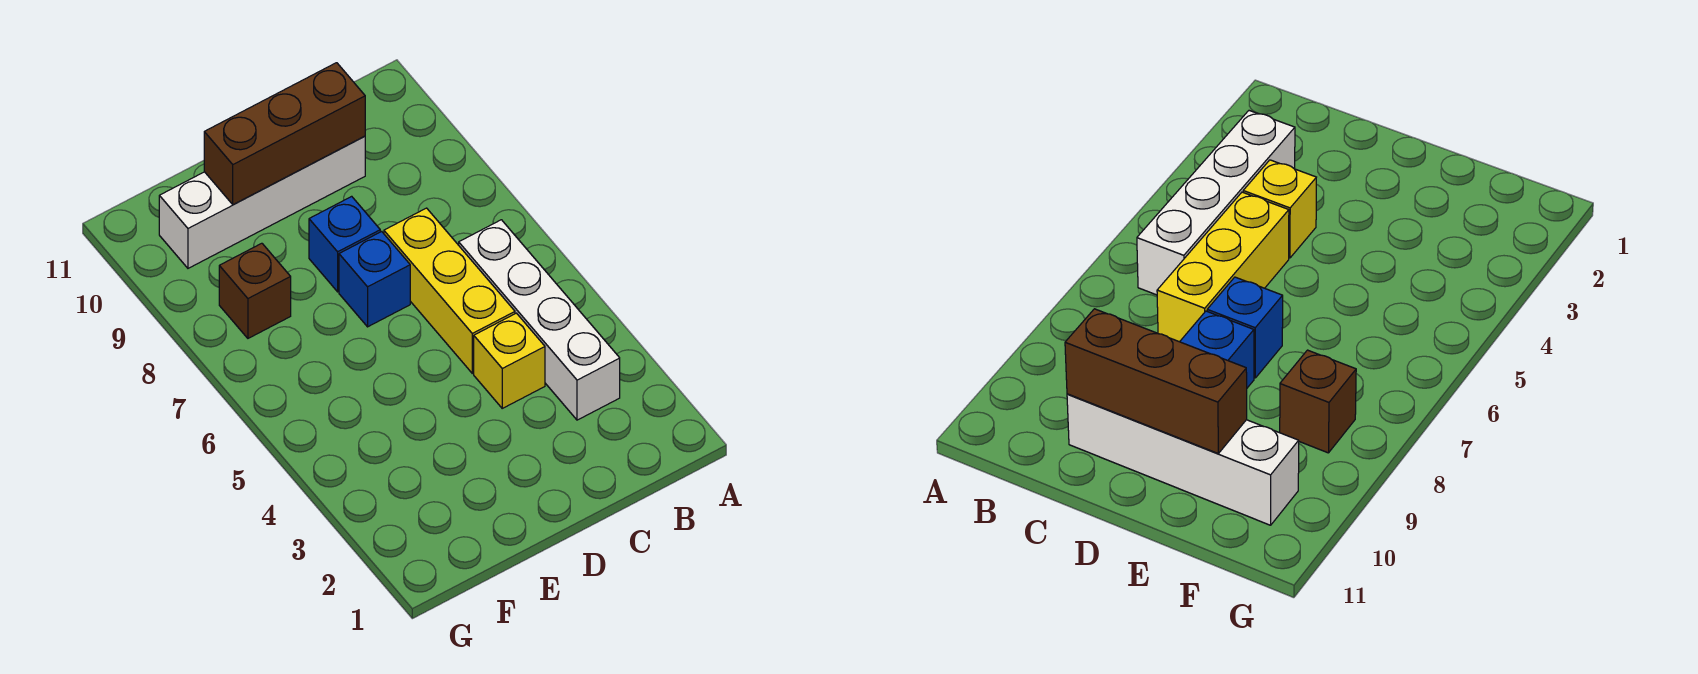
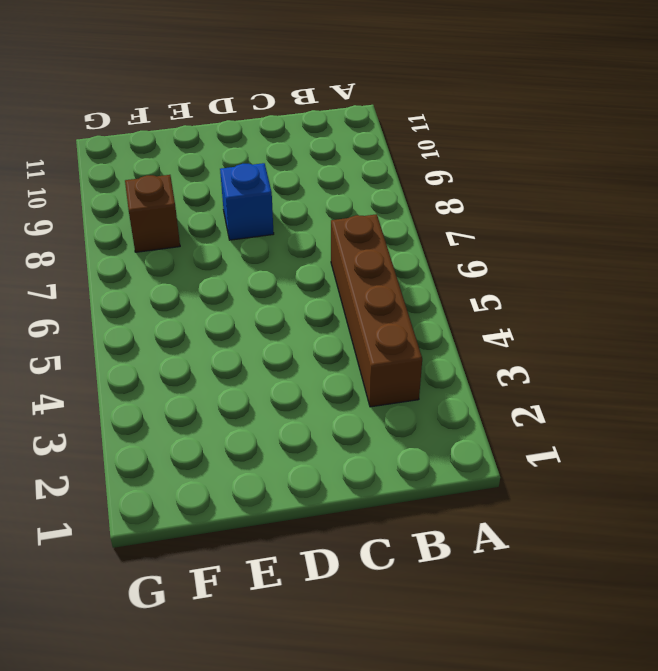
brown brick B3:B6 level 1 -> white brick B3:B6 level 1
none -> yellow brick C4 level 1
none -> yellow brick C5:C7 level 1

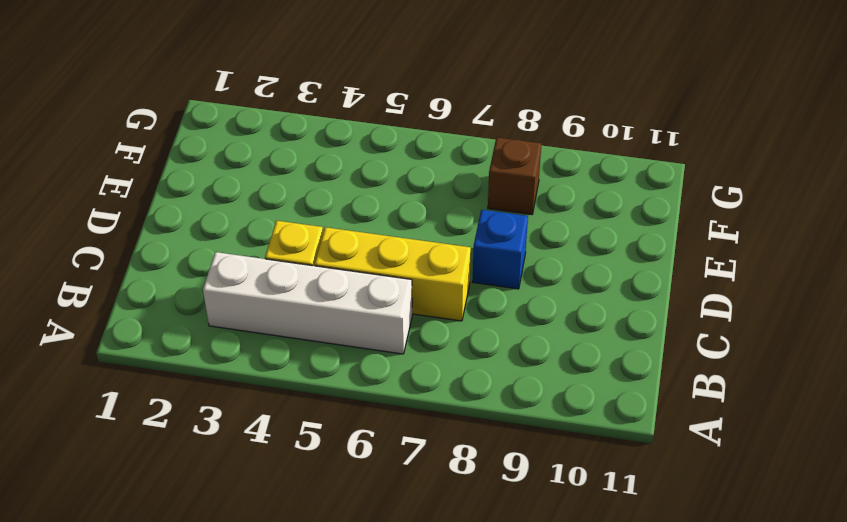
none -> white brick C10:F10 level 1
none -> blue brick D7 level 1

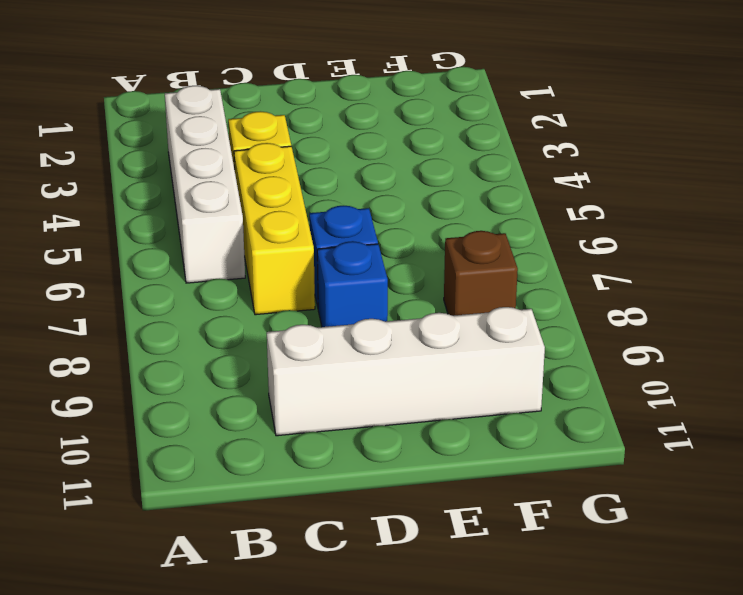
none -> brown brick C10:E10 level 2

